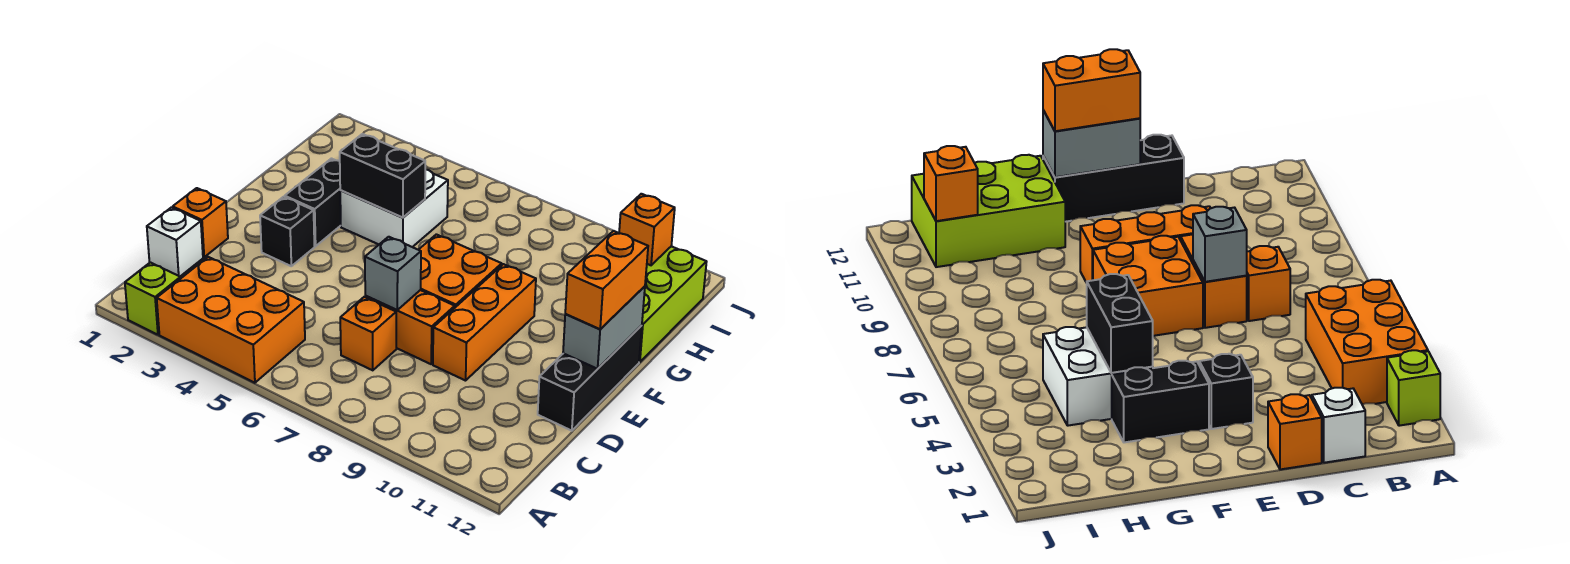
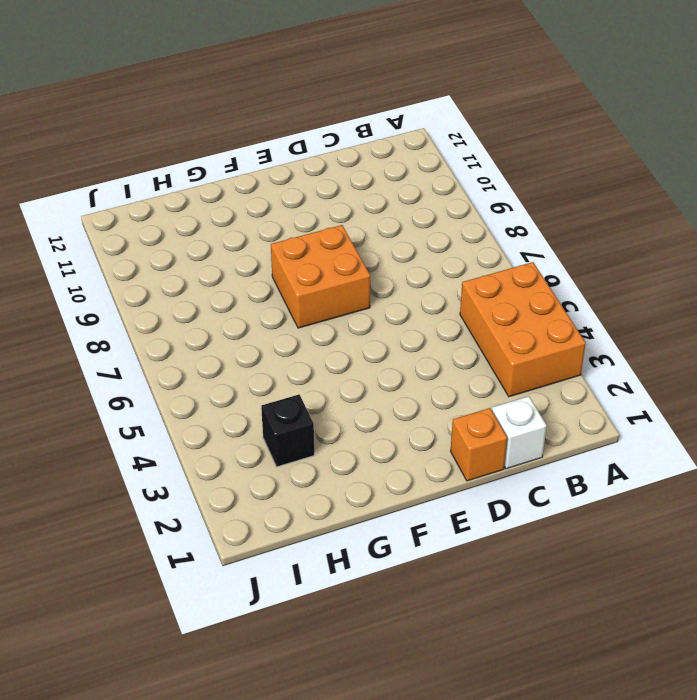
black brick H3 level 1 -> black brick E3 level 1
none -> lime brick A2 level 1
none -> orange brick C7 level 1
none -> orange brick D7:D8 level 1

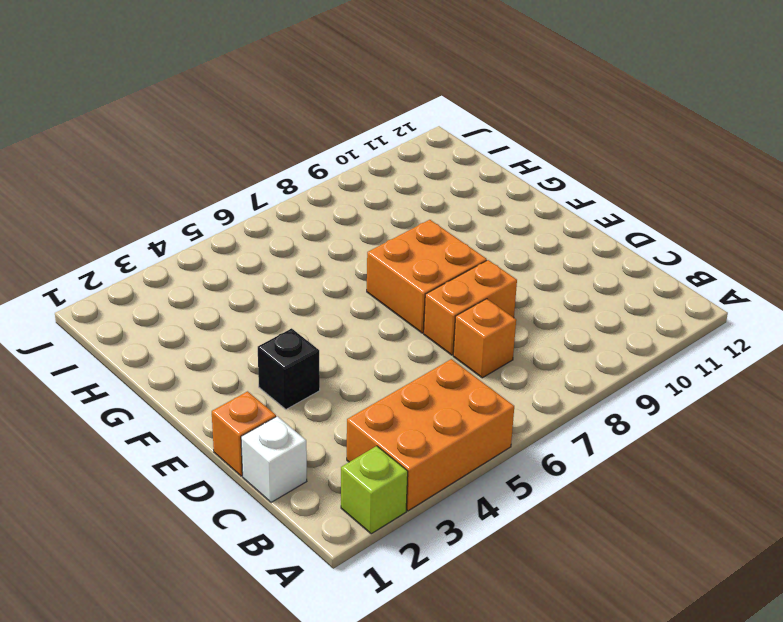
none -> orange brick D9:F9 level 1
none -> black brick D12:F12 level 1
none -> black brick F3:G3 level 1

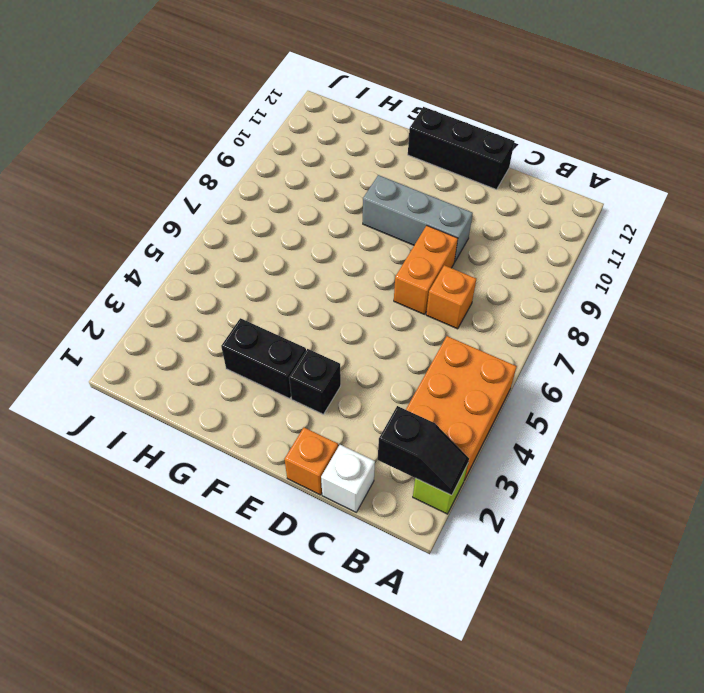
black slope A2:B2 level 2 top B -> none
grey brick D9:F9 level 1 -> orange brick D9:F9 level 1
none -> orange brick E7:F8 level 1
none -> white brick G4:H5 level 1
none -> lime brick G11:I12 level 1

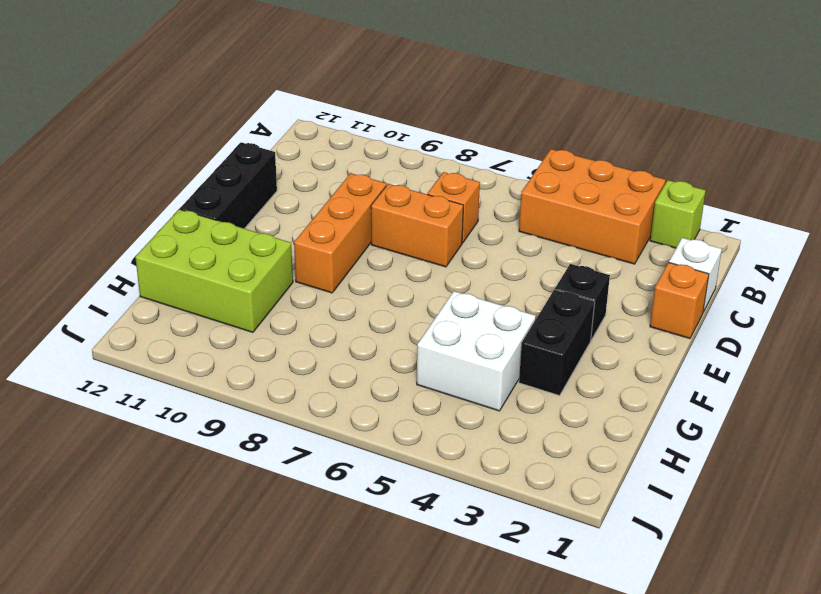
lime brick G10:H12 level 1 -> lime brick G11:I12 level 1
none -> orange brick E7:F8 level 1
none -> grey brick D7 level 2
none -> grey brick E12:F12 level 2

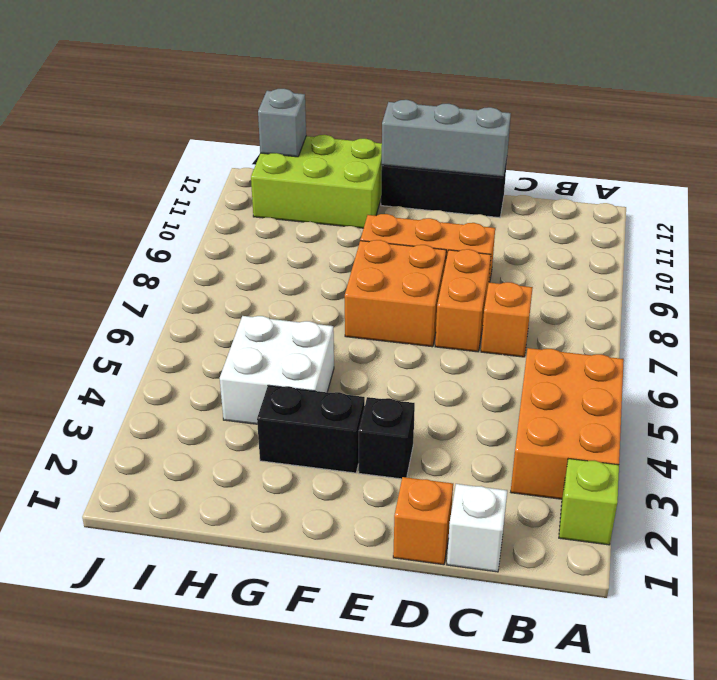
grey brick D12:F12 level 2 -> grey brick E12:F12 level 2
grey brick I12 level 2 -> grey brick D7 level 2
none -> black brick G4:G5 level 2
none -> orange brick I11 level 2
none -> orange brick E12:F12 level 3

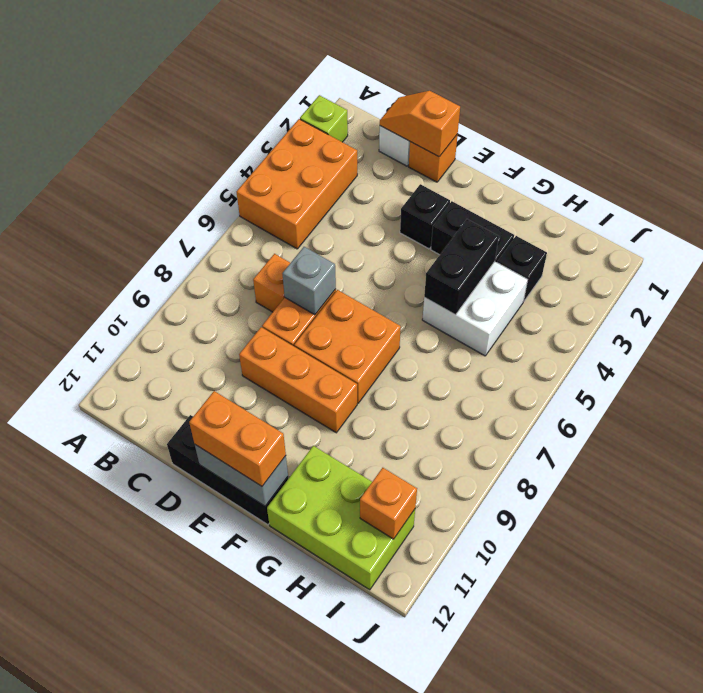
orange slope C1:D1 level 2 top D -> none
black brick H3 level 1 -> none

